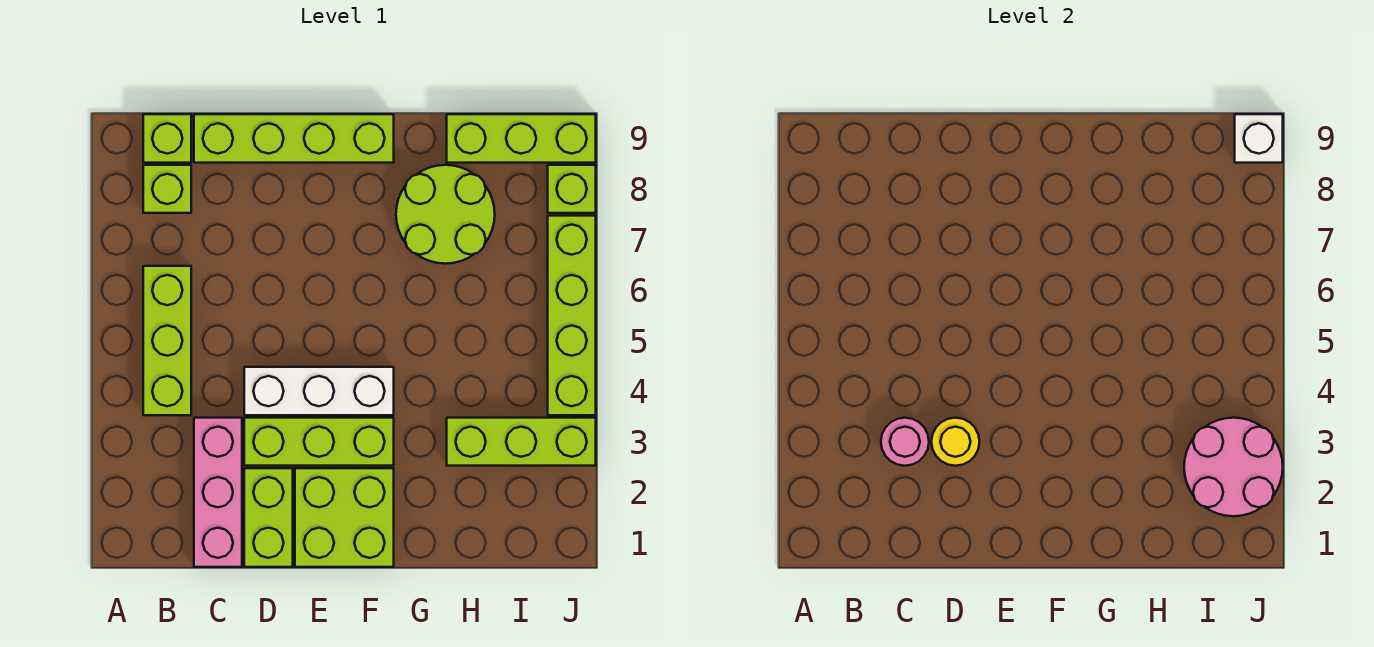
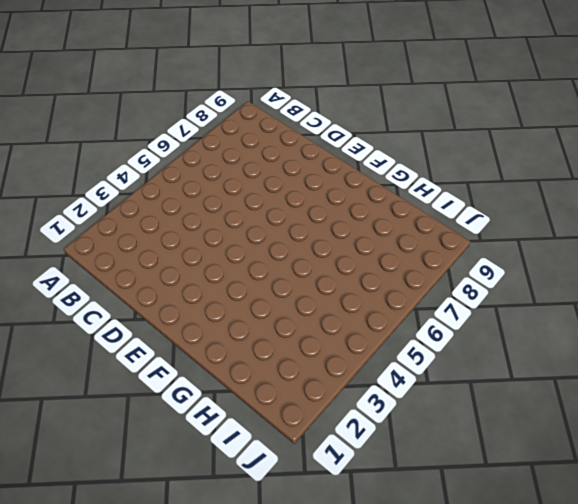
none -> lime brick B4:B6 level 1
none -> lime brick B8 level 1
none -> lime brick B9 level 1

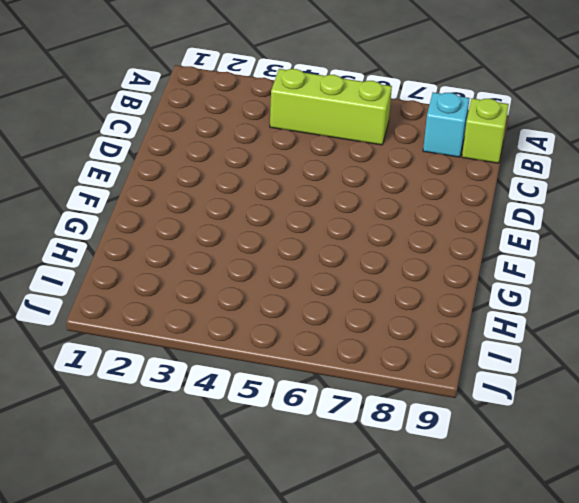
cyan brick B8 level 1 -> lime brick B8 level 1
none -> pink brick C1:C3 level 1
none -> lime brick C9:F9 level 1
none -> lime brick D1:D2 level 1

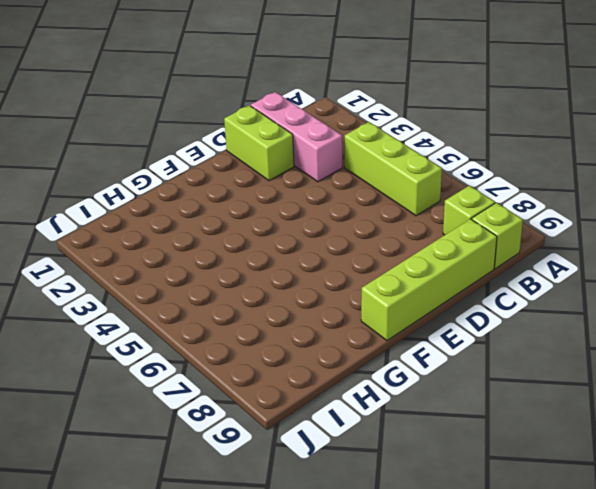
none -> lime brick D3:F3 level 1
none -> white brick D4:F4 level 1
none -> lime brick E1:F2 level 1

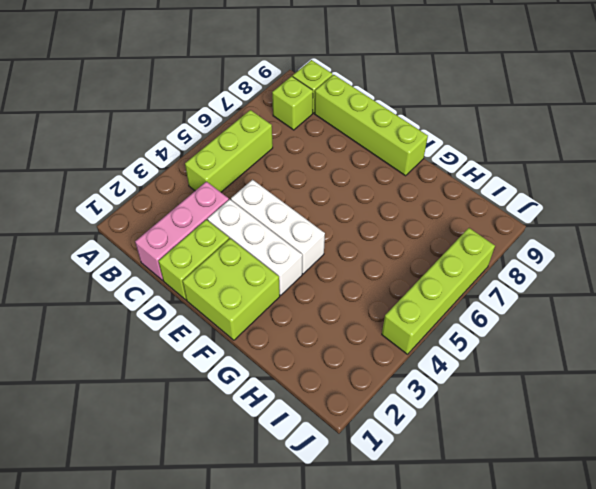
white brick D3:F3 level 1 -> lime brick D3:F3 level 1
none -> lime round brick G7:H8 level 1
none -> lime brick H3:J3 level 1
none -> lime brick H9:J9 level 1

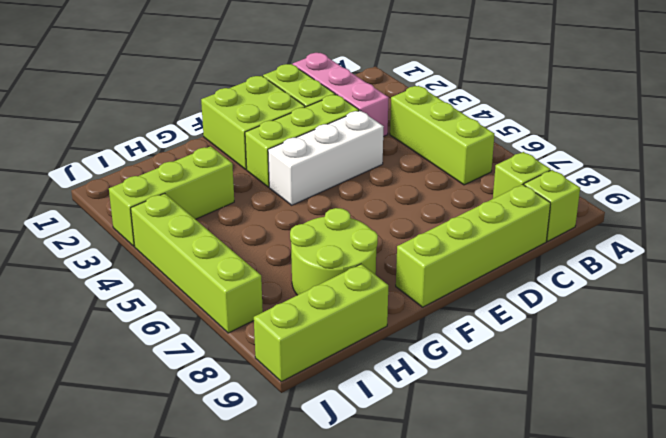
none -> lime brick J8 level 1
none -> pink round brick C3 level 2
none -> yellow round brick D3 level 2

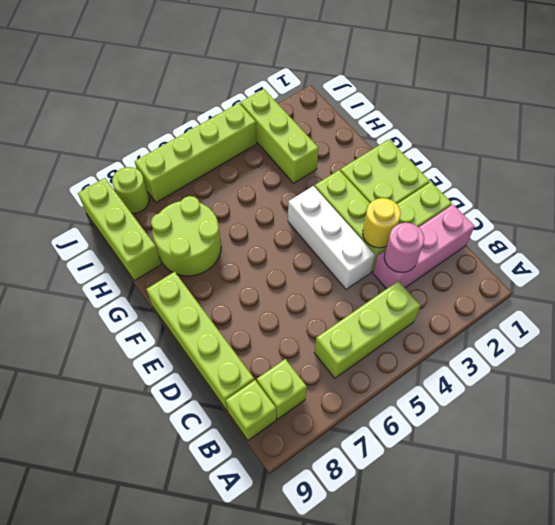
lime round brick J8 level 1 -> lime brick J8 level 1
none -> pink round brick I2:J3 level 2
none -> white brick J9 level 2

